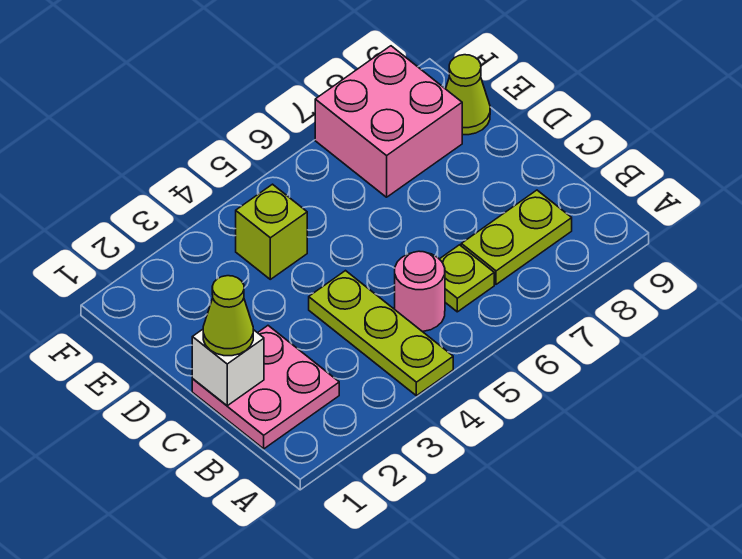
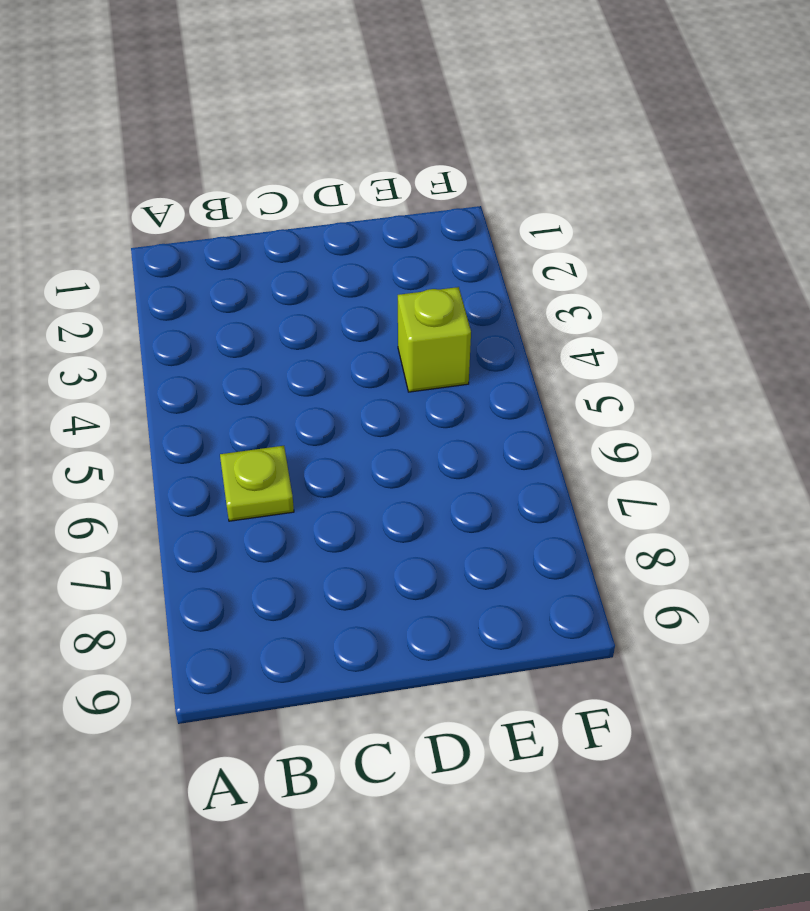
none -> lime plate A4:C4 level 1
none -> pink plate B1:C2 level 1

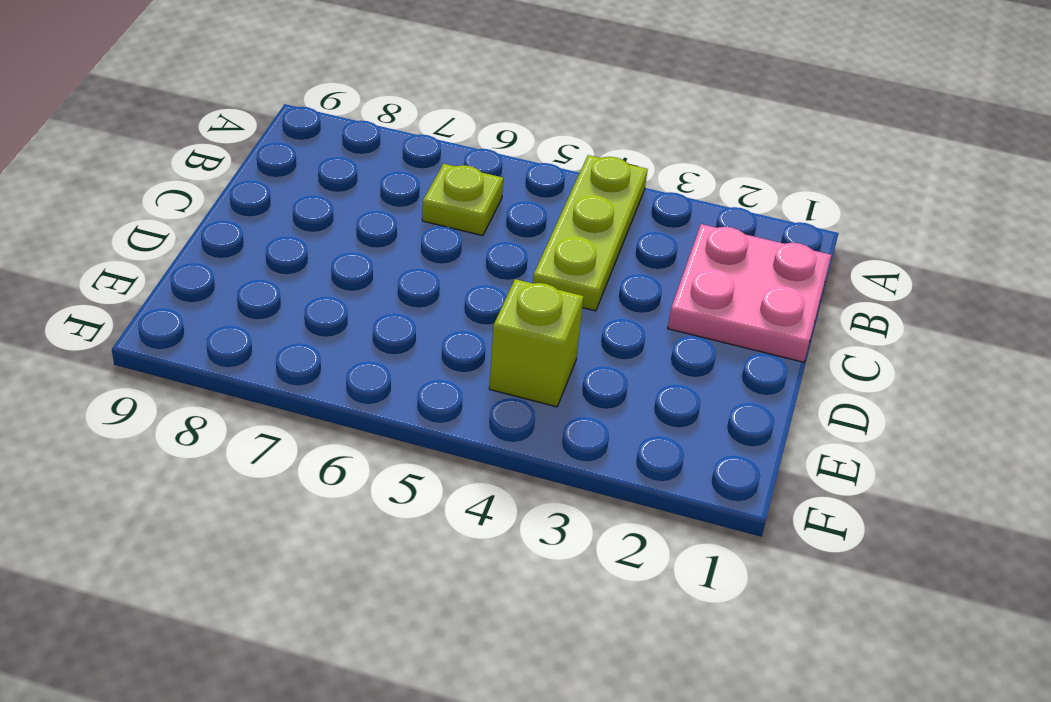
none -> pink round brick B5 level 1
none -> lime plate B7:B8 level 1

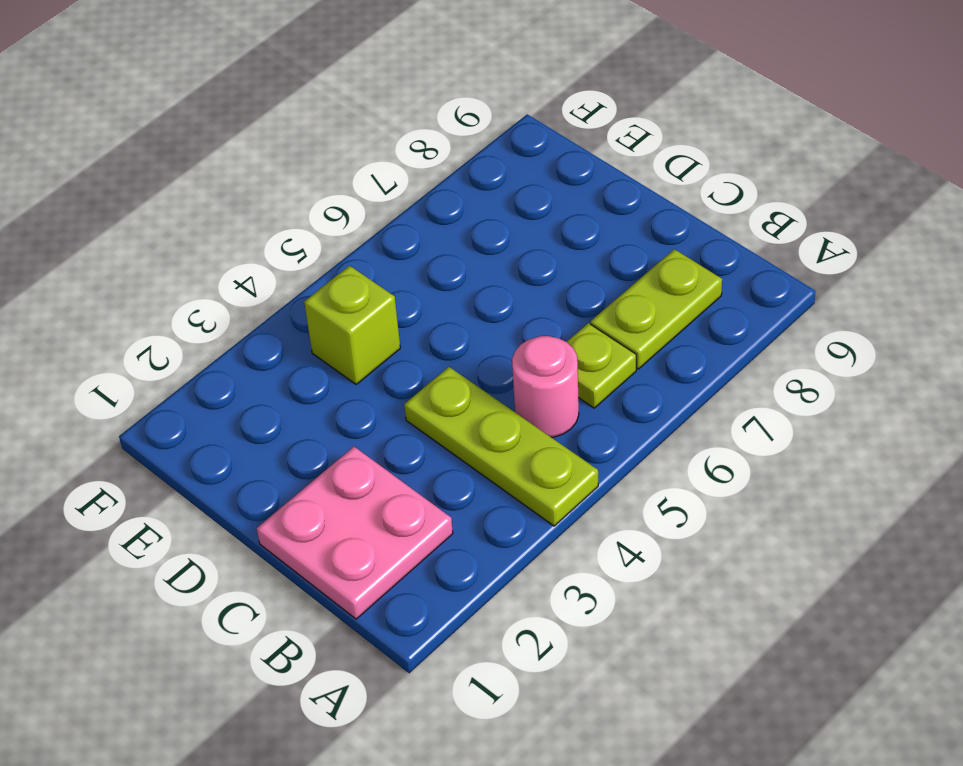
none -> pink brick E7:F8 level 1
none -> lime cone E9 level 1

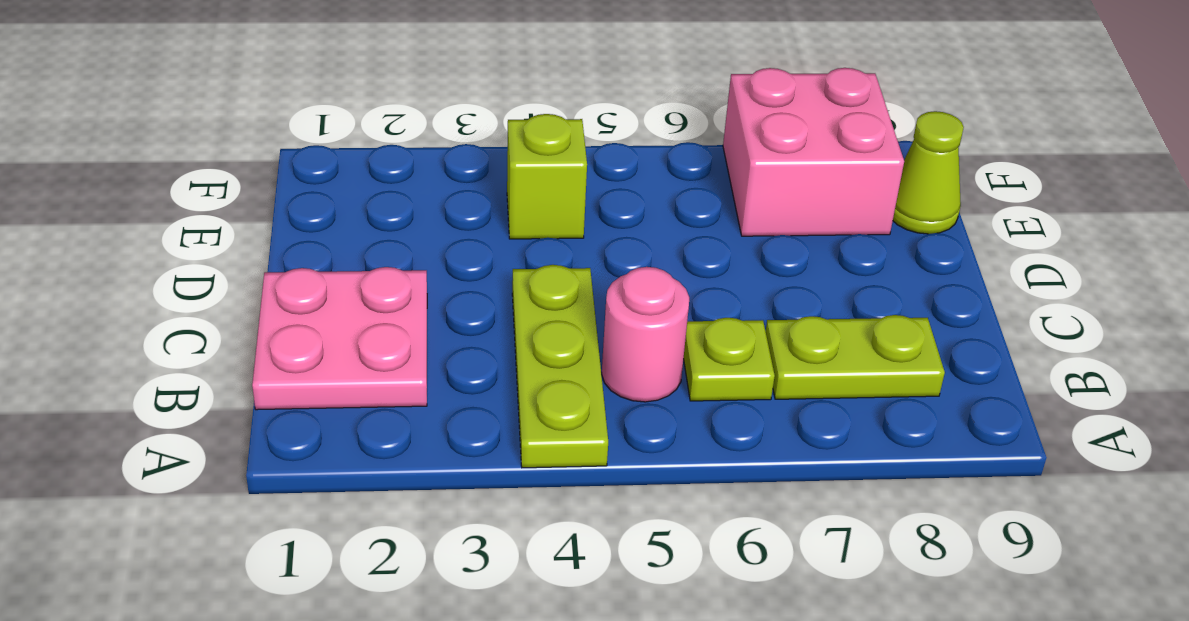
none -> white brick C1 level 2
none -> lime cone C1 level 3

